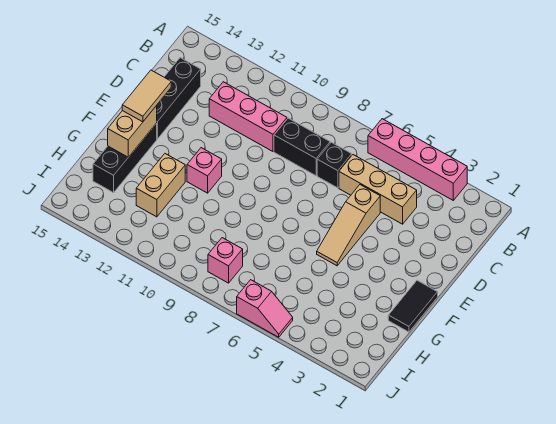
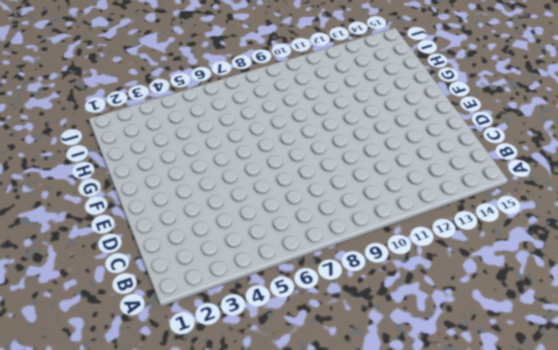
none -> pink brick A3:A6 level 1
none -> tan brick C4:C6 level 1
none -> black brick C7 level 1

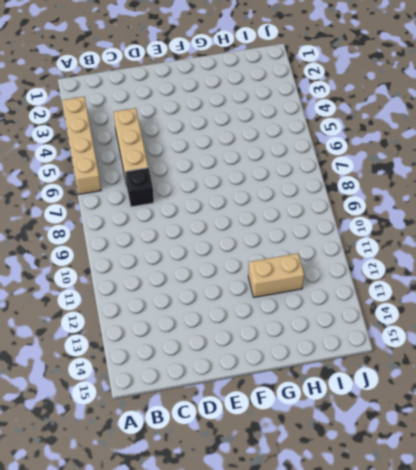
tan brick A3:A6 level 1 -> pink brick A3:A6 level 1
none -> black brick C8:C9 level 1
none -> pink brick C10:C12 level 1
none -> black brick C14:E14 level 1

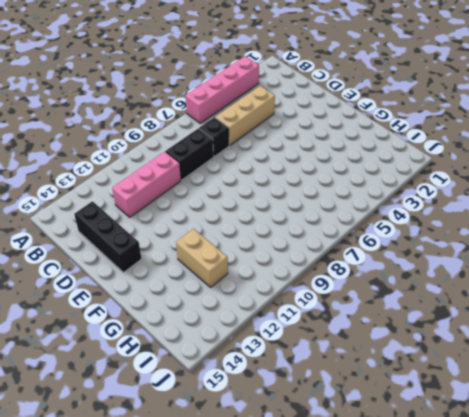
none -> tan slope D5:F5 level 1 top D
none -> black tile F1:G1 level 1
none -> pink brick F11 level 1

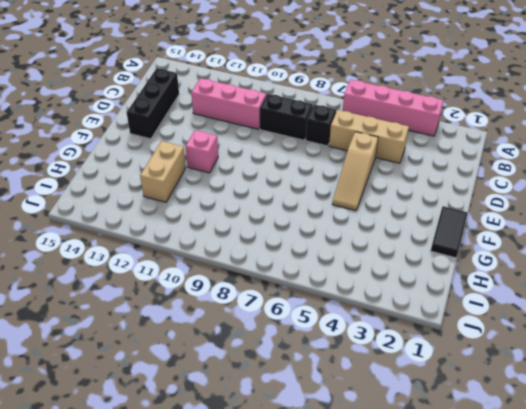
none -> black brick F14:H14 level 1
none -> pink brick I8 level 1
none -> pink slope J5:J6 level 1 top 6

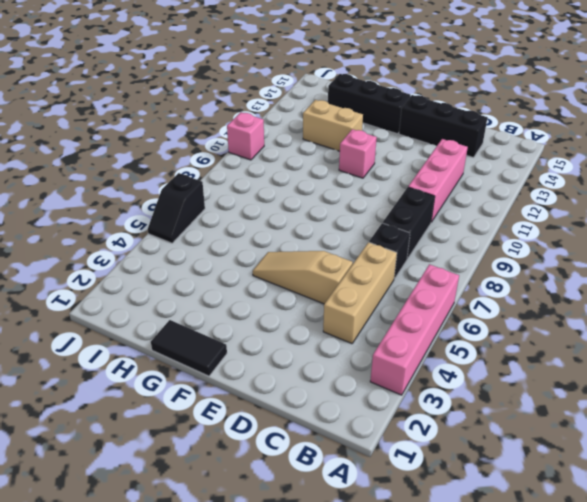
black slope J5:J6 level 1 top 6 -> pink slope J5:J6 level 1 top 6
pink brick J10 level 1 -> pink brick I8 level 1
none -> tan brick F14:G14 level 2
none -> tan tile E14:F14 level 3

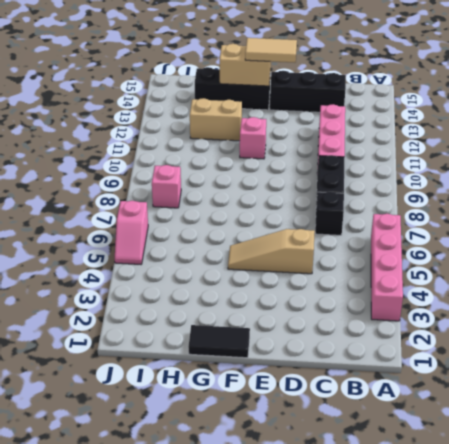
none -> tan brick C4:C6 level 1

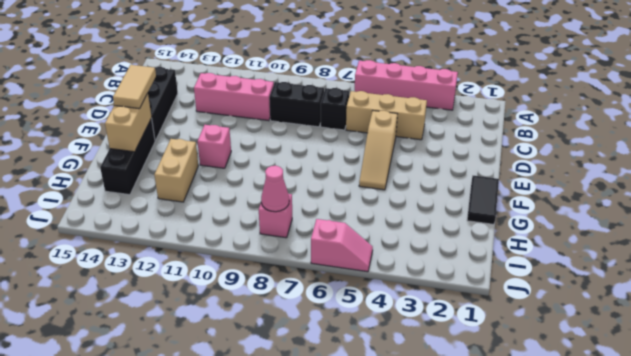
pink cone I8 level 2 -> none

